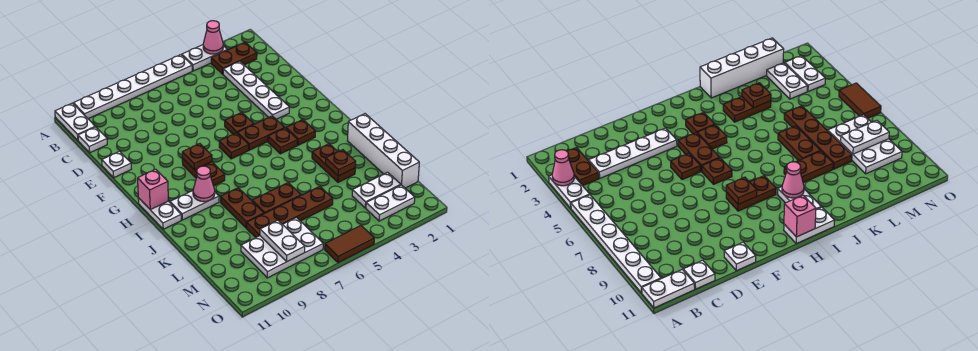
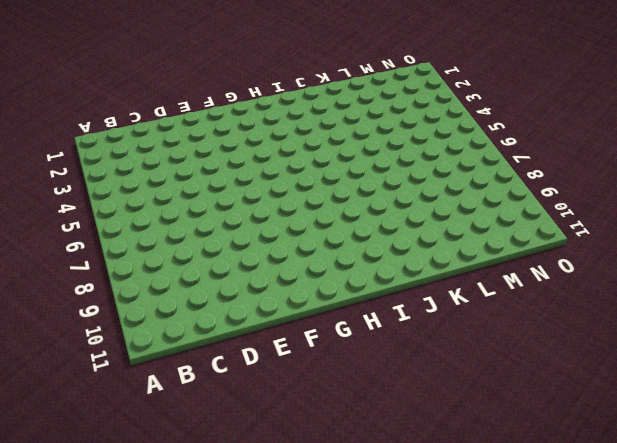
none -> white plate A3:A4 level 1
none -> white plate A5:A10 level 1
none -> white plate A11:B11 level 1
none -> brown plate B2:B3 level 1

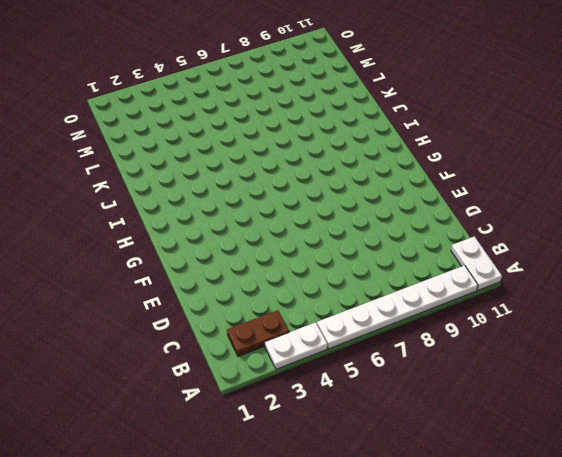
none -> white plate C3:F3 level 1
none -> white plate C11 level 1
none -> white plate E11 level 1
none -> brown plate F5 level 1

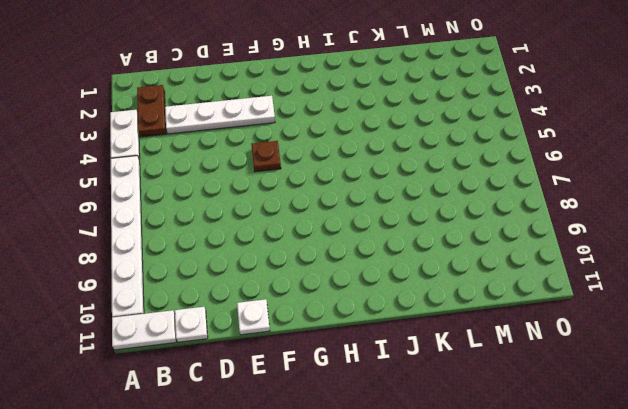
none -> brown plate G4:G5 level 1
none -> brown plate G6 level 1
none -> brown plate G8:H8 level 1
none -> brown plate H3 level 1

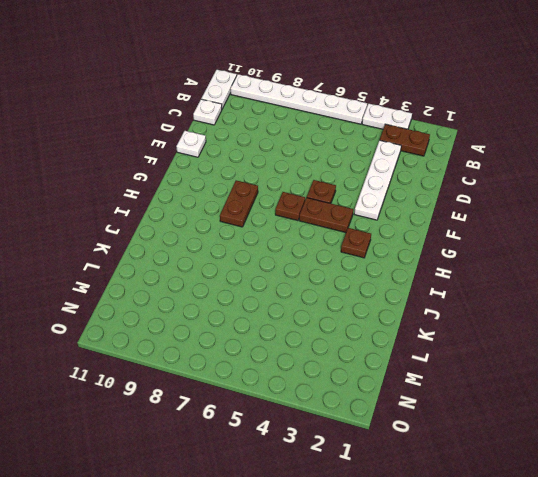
none -> brown plate H4 level 1
none -> white plate H11:I11 level 1
none -> white plate I9:I10 level 1
none -> white brick J1:M1 level 1

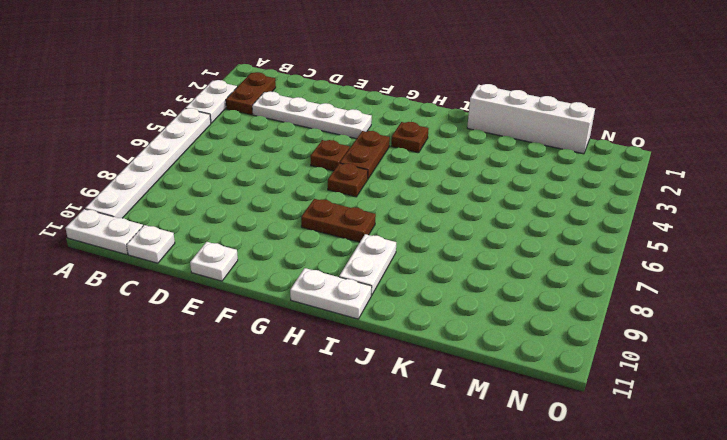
none -> brown plate H4 level 1
none -> brown plate J3:K3 level 1
none -> brown plate J8:K8 level 1
none -> brown plate K6:K7 level 1

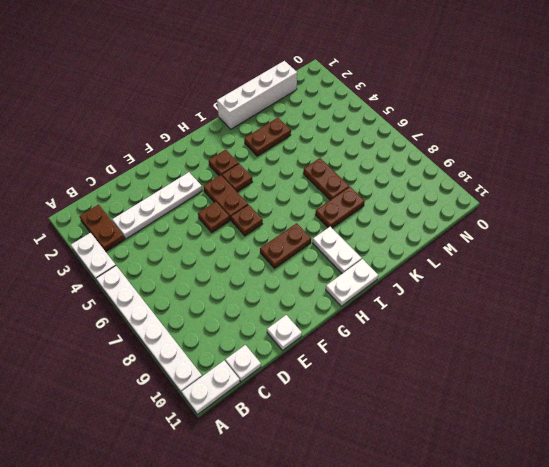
none -> brown plate L5:L8 level 1
none -> white plate M2:M3 level 1
none -> white plate M7:N9 level 1
none -> white plate N2:N3 level 1

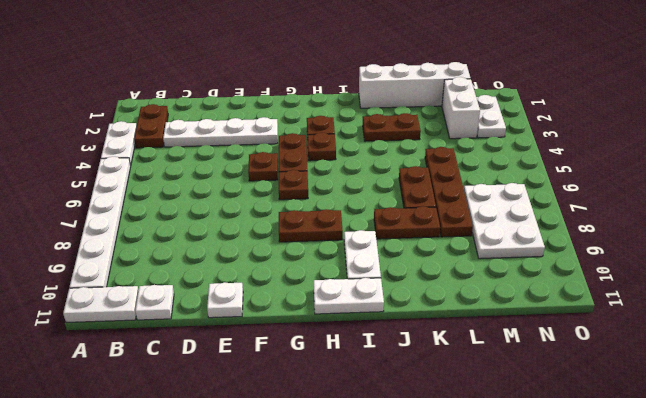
white brick M2:M3 level 1 -> white plate M2:M3 level 1
none -> brown tile O5:O6 level 1
none -> pink cone A3 level 2
none -> brown plate G8 level 2
none -> pink brick H11 level 2

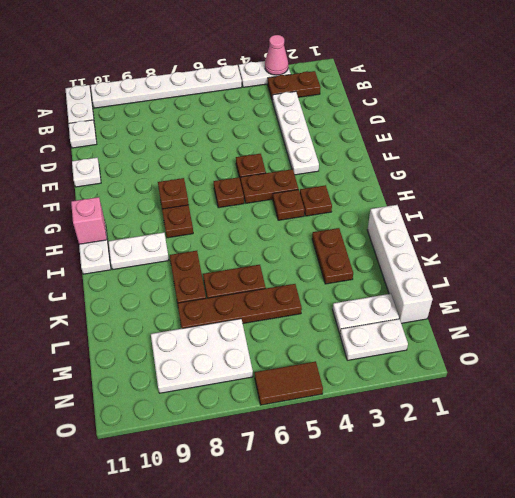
none -> pink cone I9 level 2
none -> brown plate K3 level 2
none -> white plate M8:N8 level 2

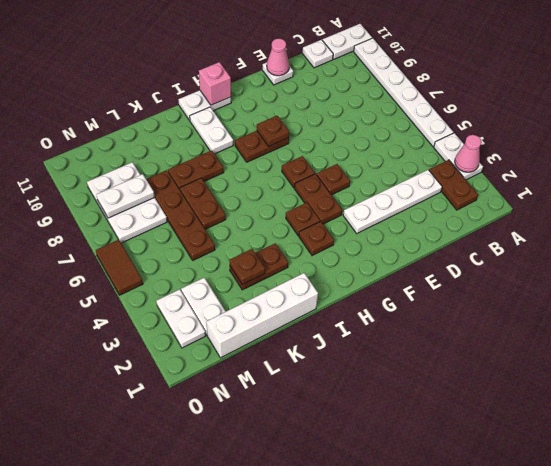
pink cone E11 level 2 -> pink cone I9 level 2

